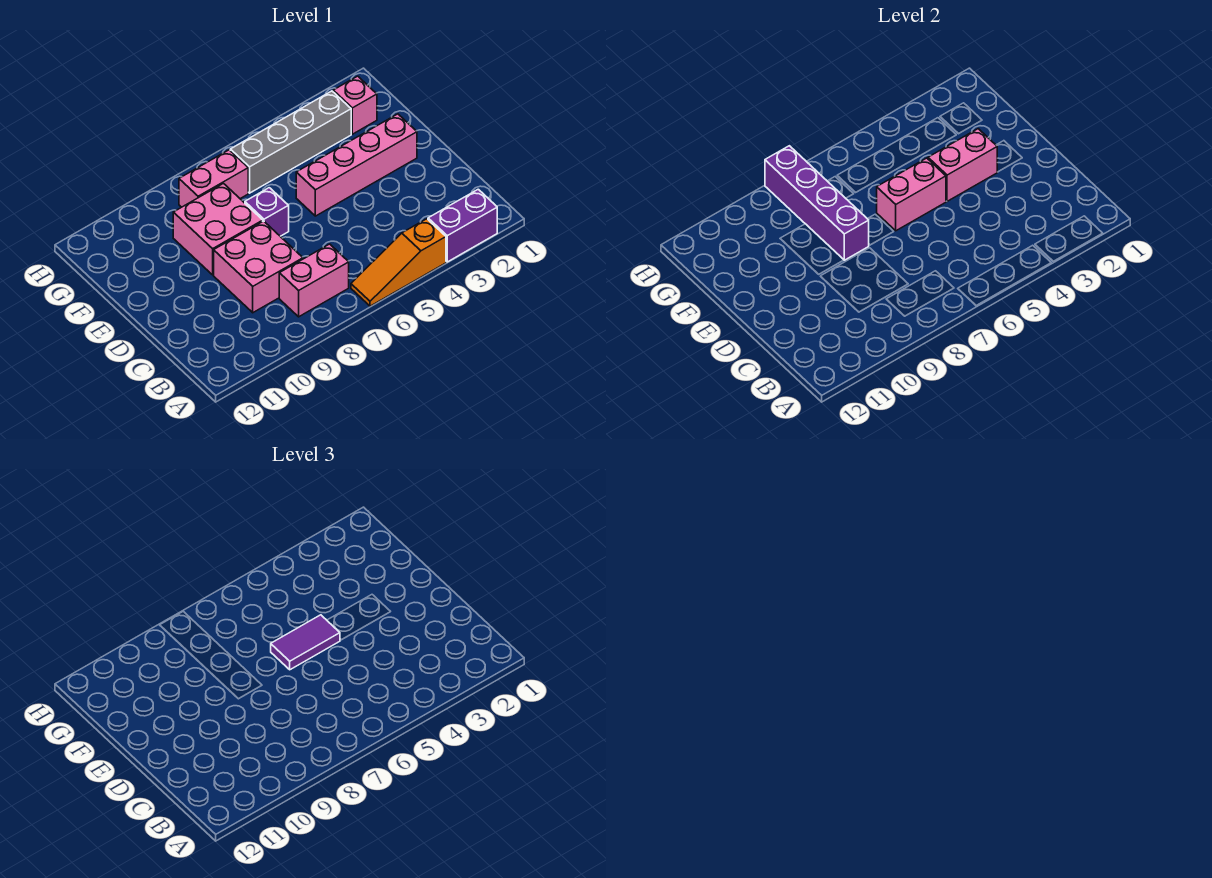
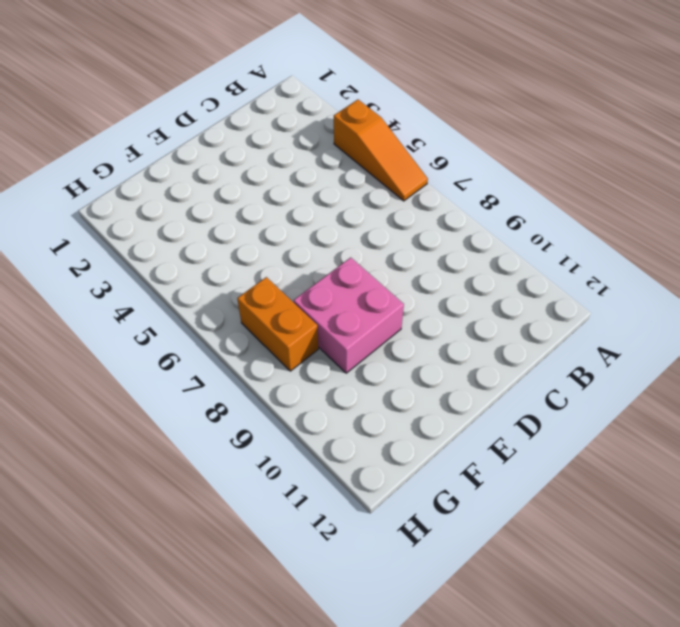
orange brick G7:G8 level 1 -> pink brick G7:G8 level 1
none -> purple brick A2:A3 level 1
none -> pink brick B7:B8 level 1
none -> pink brick C8:D9 level 1

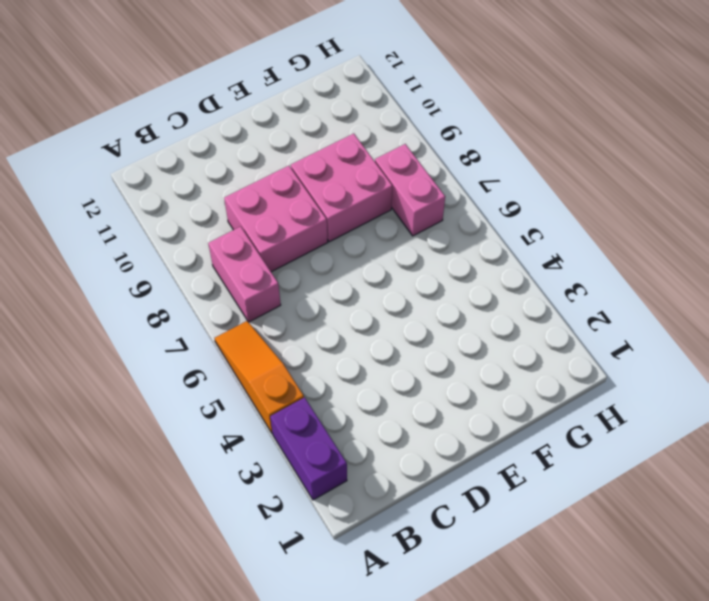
none -> pink brick E2:E5 level 1
none -> purple brick E7 level 1
none -> pink brick G2 level 1

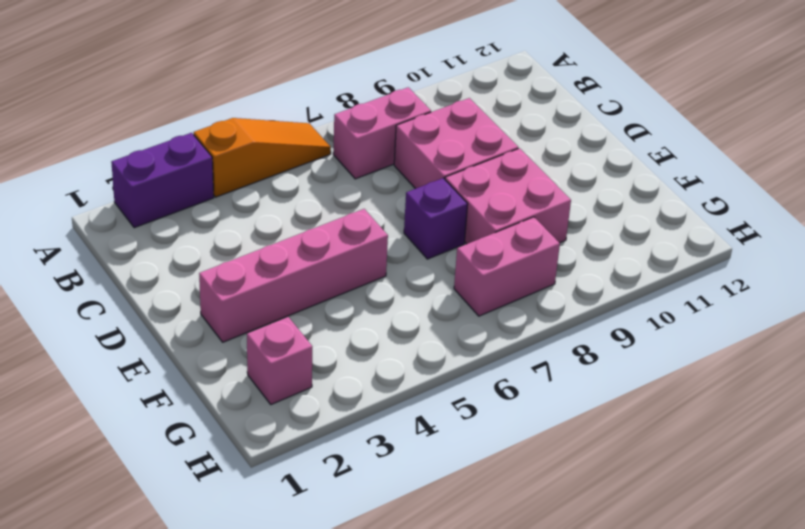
none -> grey brick G3:G6 level 1
none -> pink brick E3:E4 level 2
none -> pink brick E5:E6 level 2

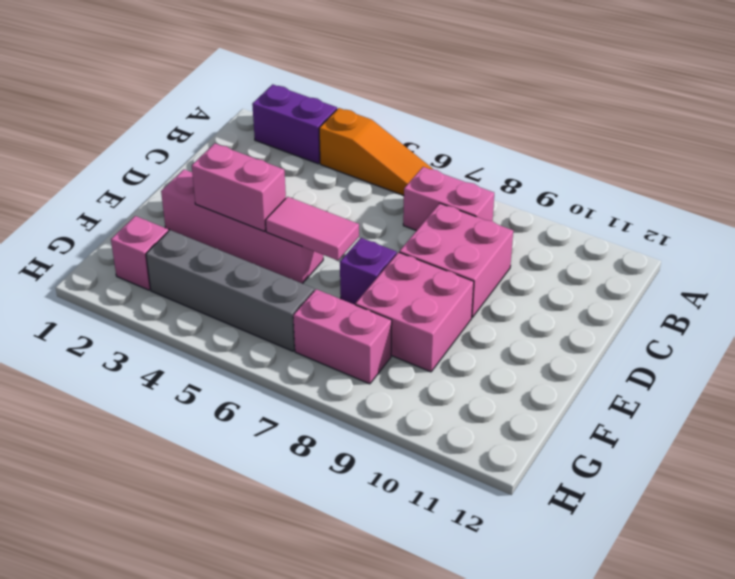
pink tile E5:E6 level 2 -> pink brick E5:E6 level 2
none -> purple brick E8:H8 level 2
none -> purple tile E5:E6 level 3

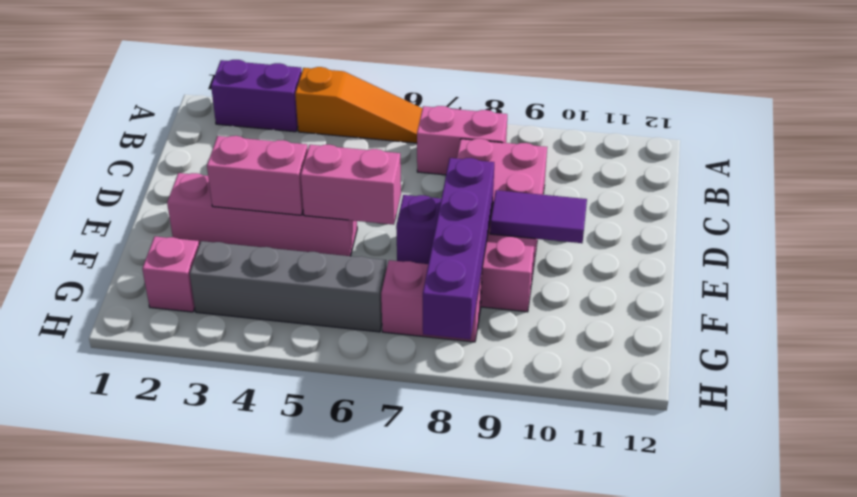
purple tile E9:E10 level 2 -> purple tile E5:E6 level 3

